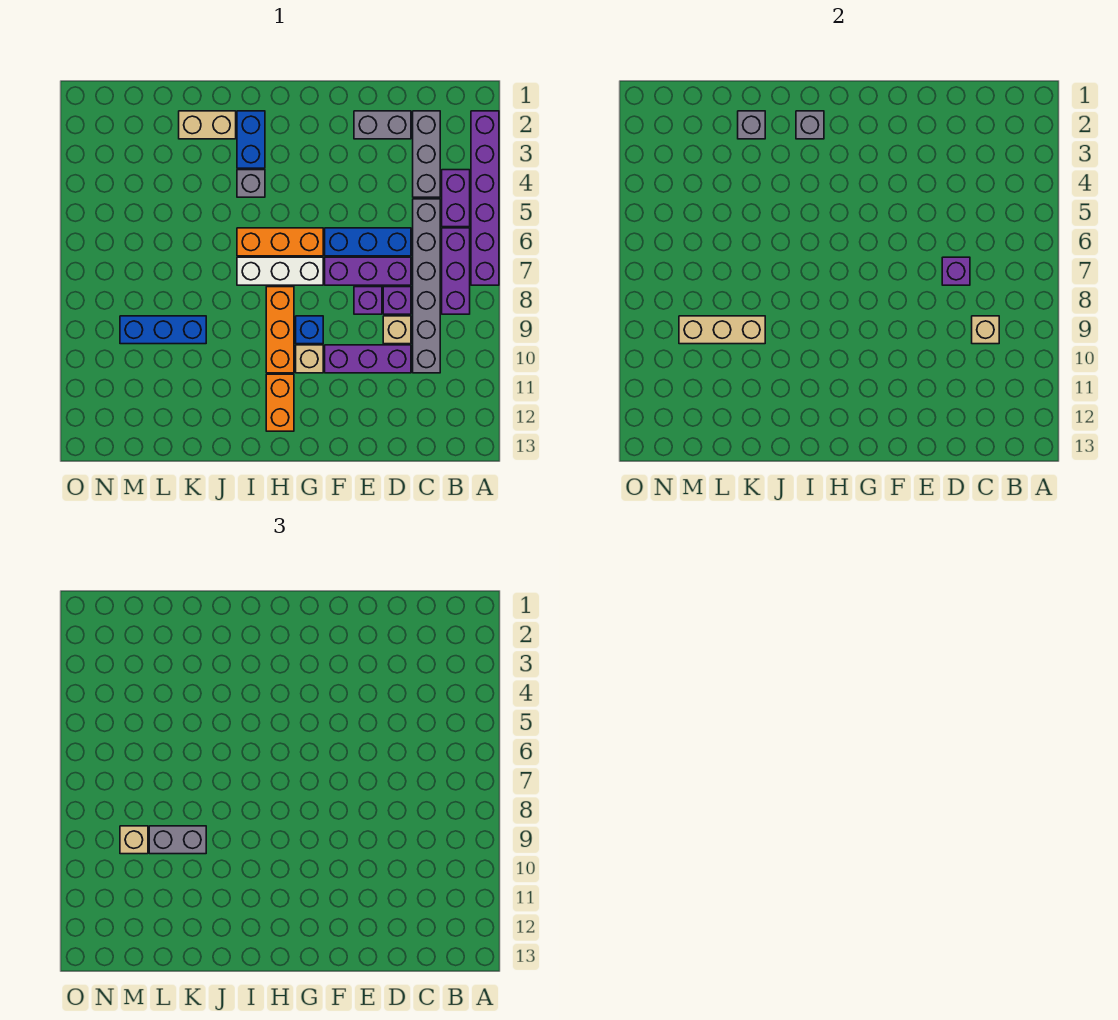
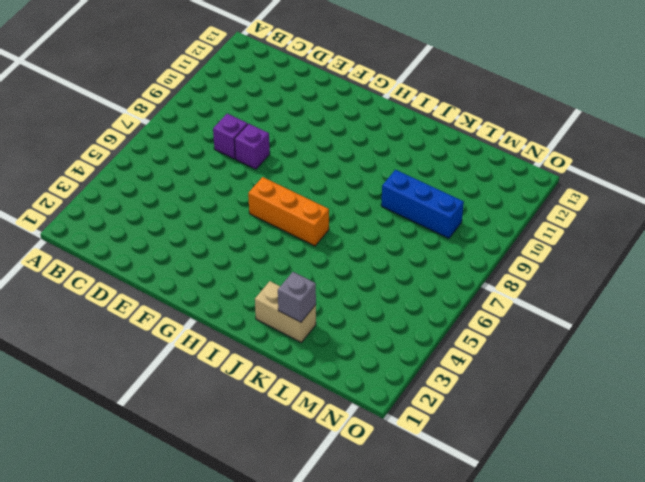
none -> purple brick A2:A7 level 1
none -> purple brick B4:B5 level 1
none -> purple brick B6:B8 level 1

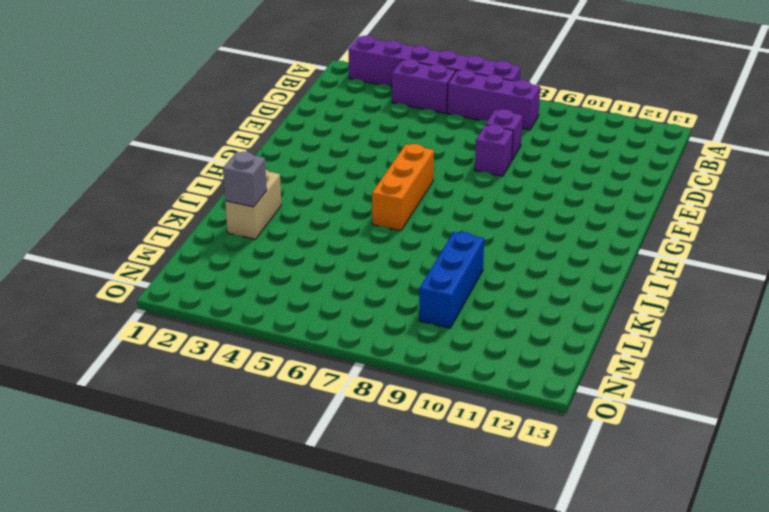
none -> grey brick C2:C4 level 1
none -> grey brick C5:C10 level 1
none -> grey brick D2:E2 level 1

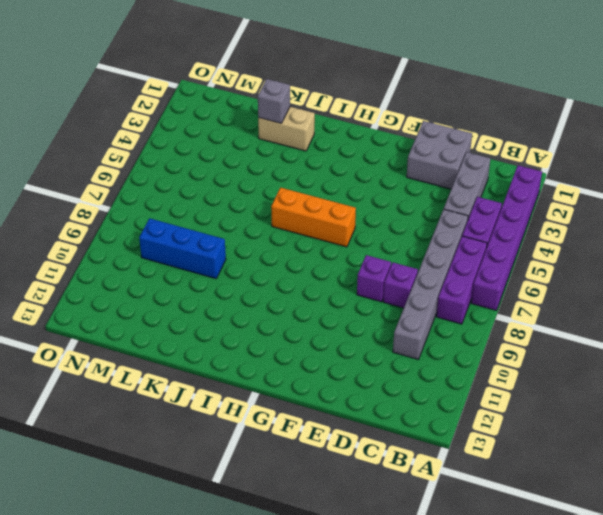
grey brick D1:E2 level 1 -> grey brick D2:E2 level 1
none -> blue brick D6:F6 level 1
none -> purple brick D7:F7 level 1
none -> tan brick D9 level 1

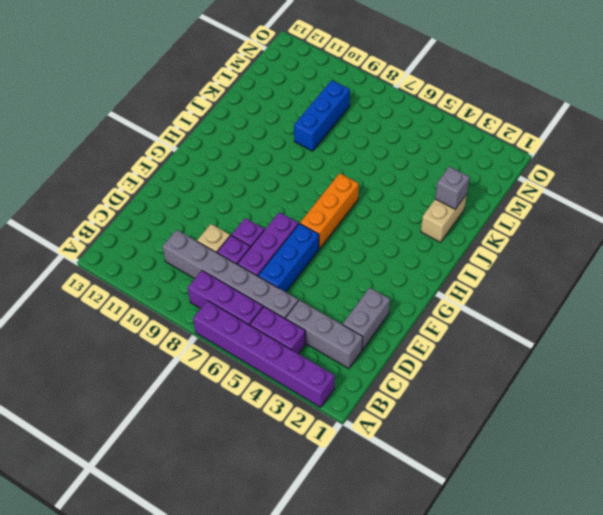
none -> purple brick D10:F10 level 1
none -> white brick G7:I7 level 1
none -> blue brick G9 level 1

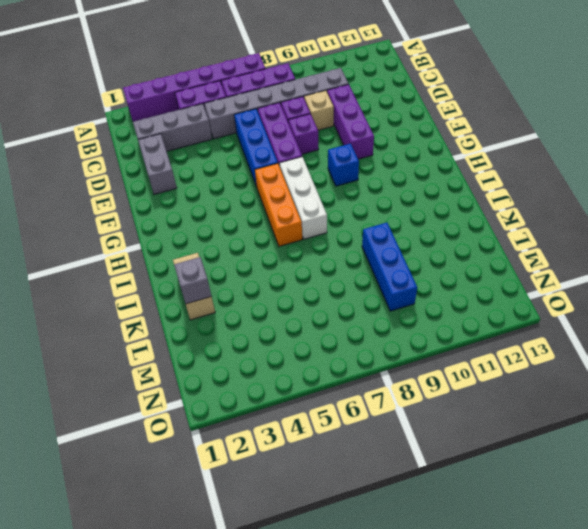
none -> tan brick G10 level 1
none -> orange brick H8:H10 level 1
none -> orange brick H11:H12 level 1

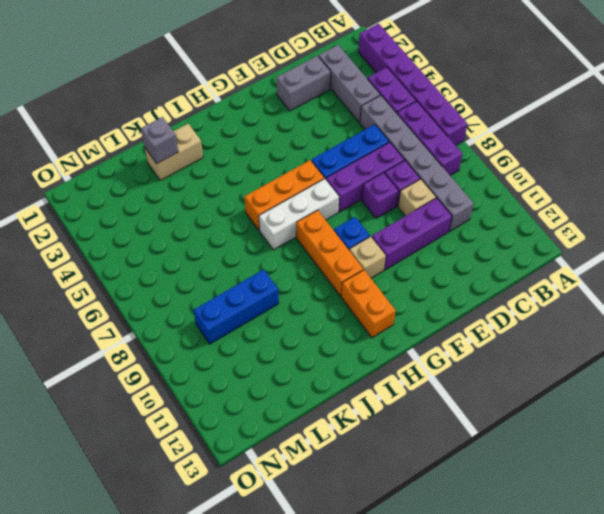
none -> blue brick I2:I3 level 1
none -> grey brick I4 level 1
none -> tan brick C9 level 2

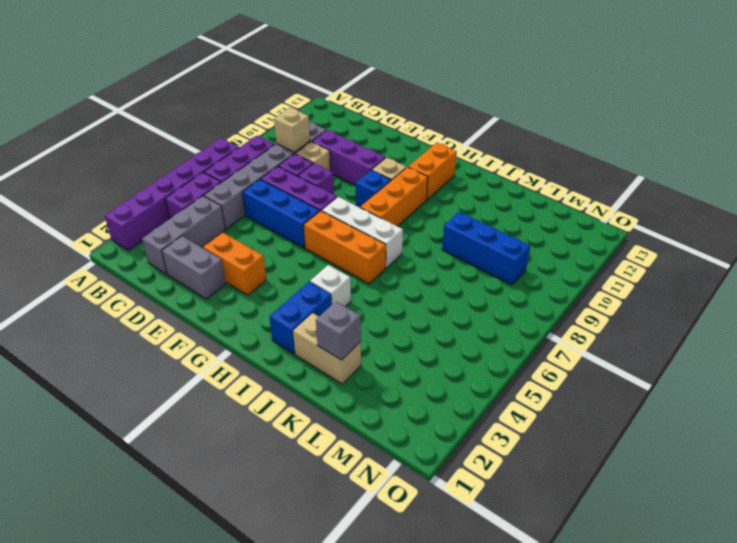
orange brick E3:F3 level 1 -> none
white brick I4 level 1 -> grey brick I4 level 1
none -> purple brick D7 level 2
none -> grey brick I2 level 2
none -> tan brick K9:M9 level 2

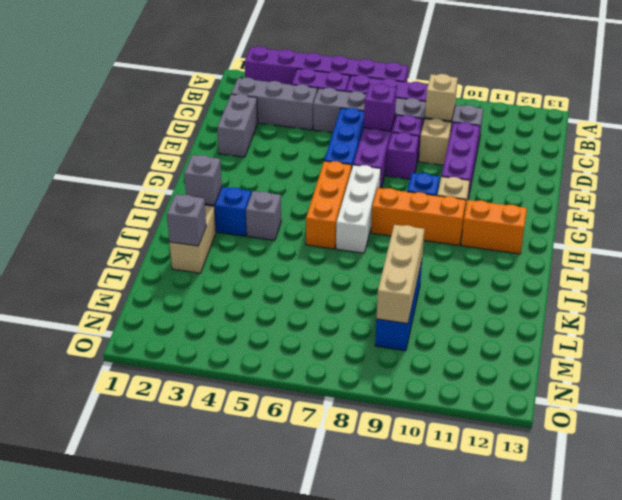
none -> grey brick K9:L9 level 3
none -> tan brick M9 level 3

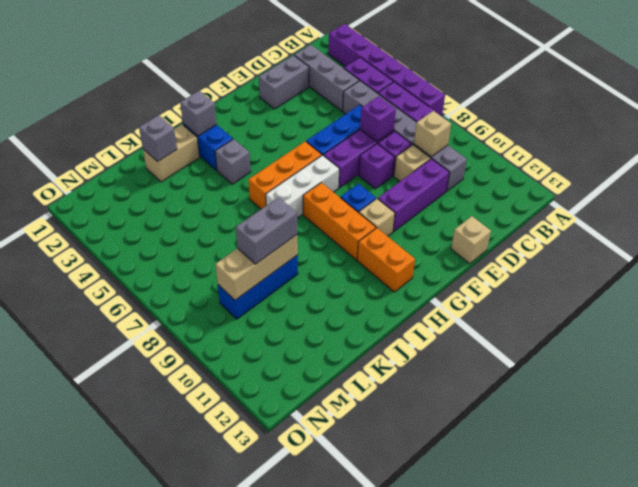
tan brick E13 level 1 -> tan brick M9 level 3

